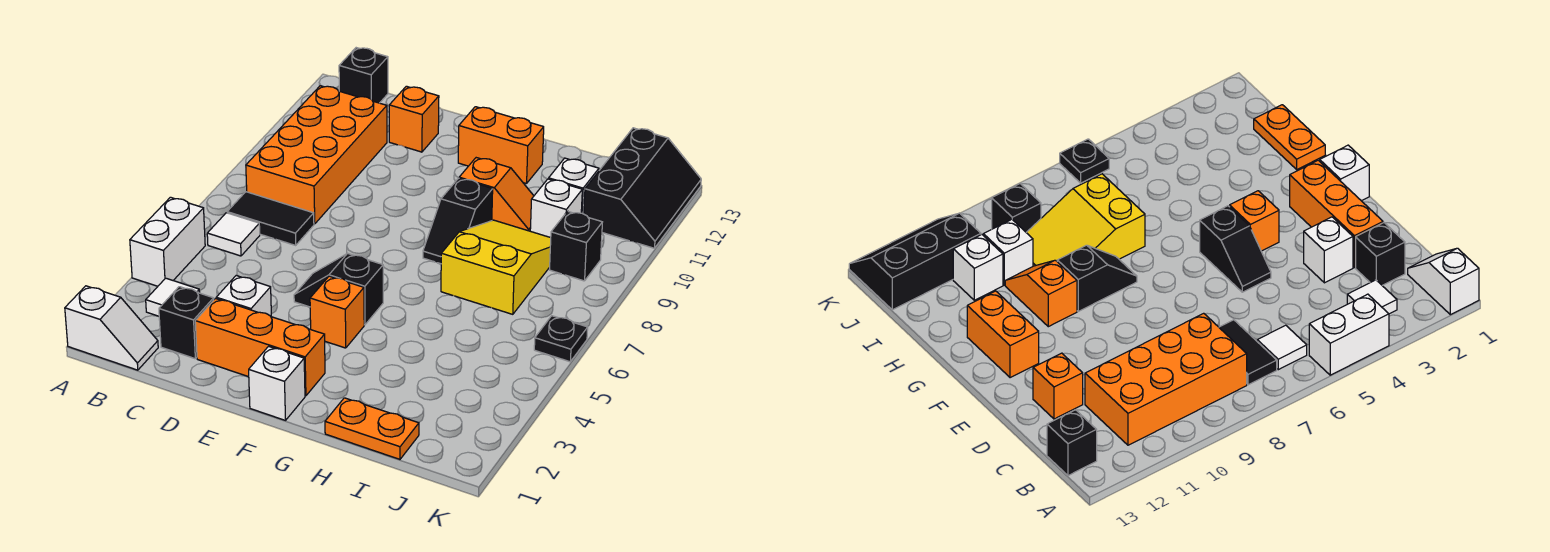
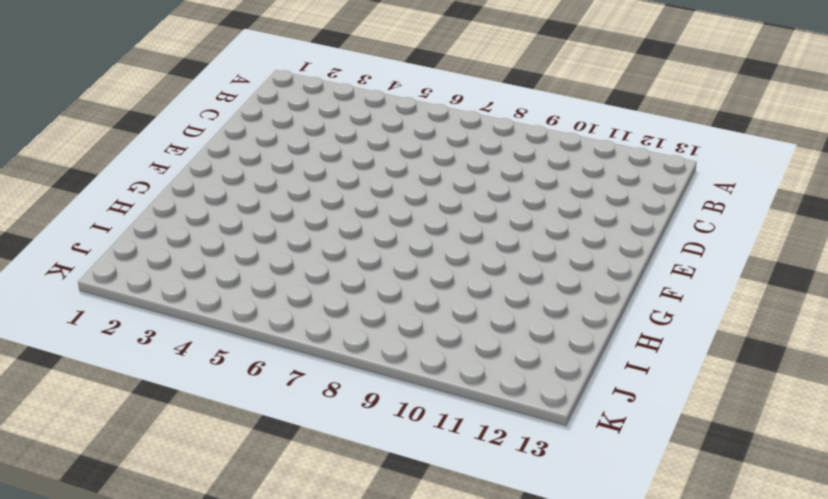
none -> white slope A1:B1 level 1 top A
none -> white brick A4:A5 level 1
none -> white tile B3 level 1

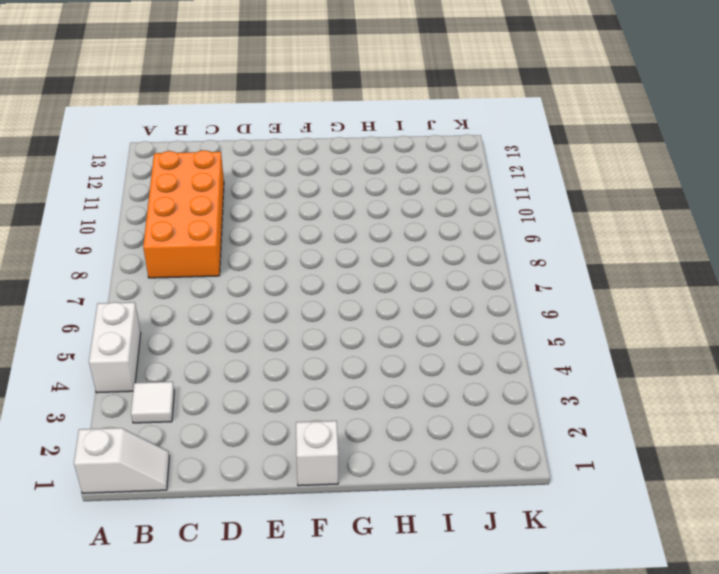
none -> white tile B6 level 1
none -> black tile B7:C7 level 1
none -> black brick B13 level 1

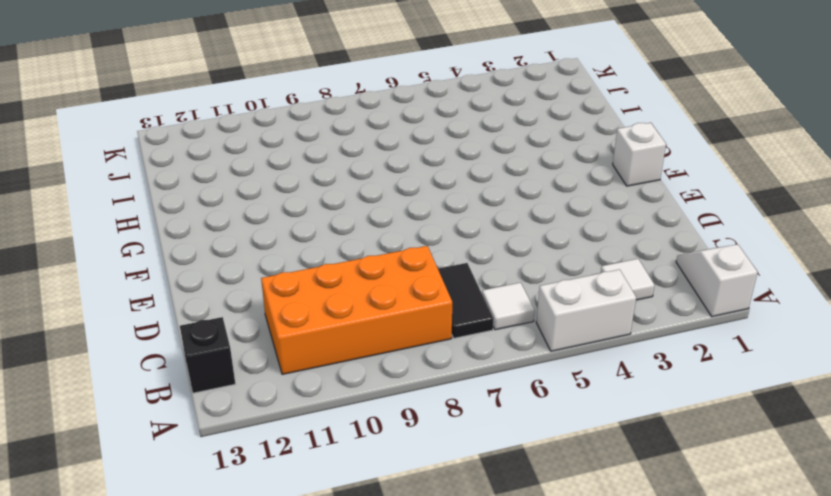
none -> black brick C2 level 1
none -> orange brick D2:F2 level 1
none -> white brick D3 level 1

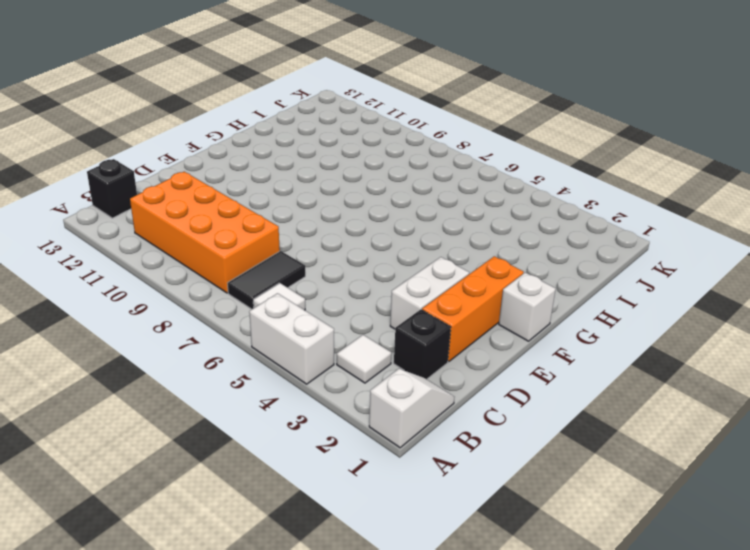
white brick D3:E3 level 1 -> white brick D3 level 1
none -> orange brick D12 level 1
none -> black slope E5:F5 level 1 top F
none -> orange brick F4 level 1

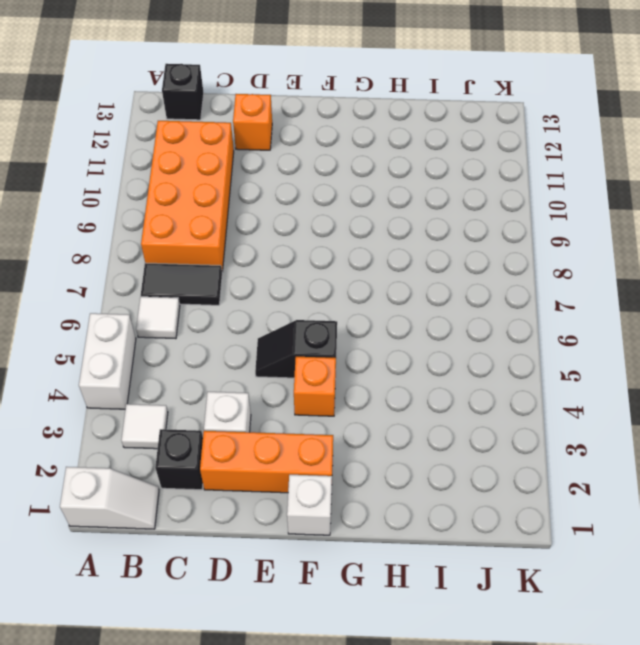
none -> orange brick F12:G12 level 1
none -> black slope G8:G9 level 1 top 9
none -> orange slope G10:H10 level 1 top G

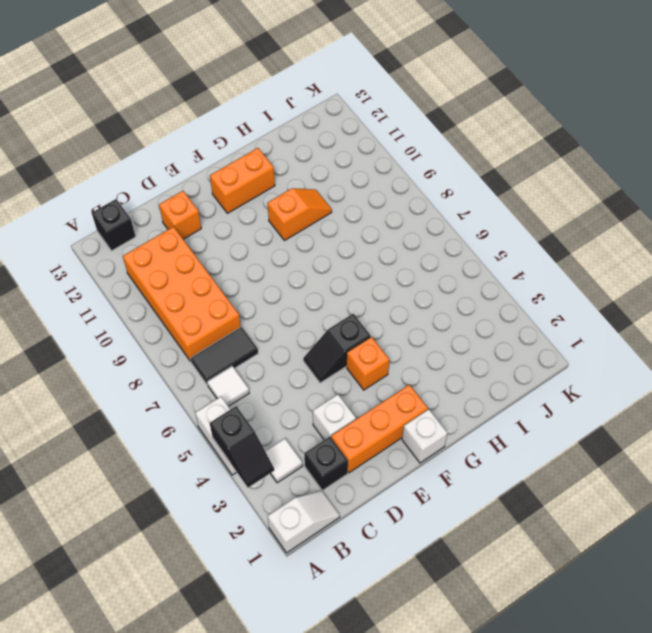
black slope A3:A4 level 2 top 4 -> black slope G8:G9 level 1 top 9
none -> orange plate H1:I1 level 1
none -> yellow slope H7:I9 level 1 top 7
none -> white brick I10 level 1

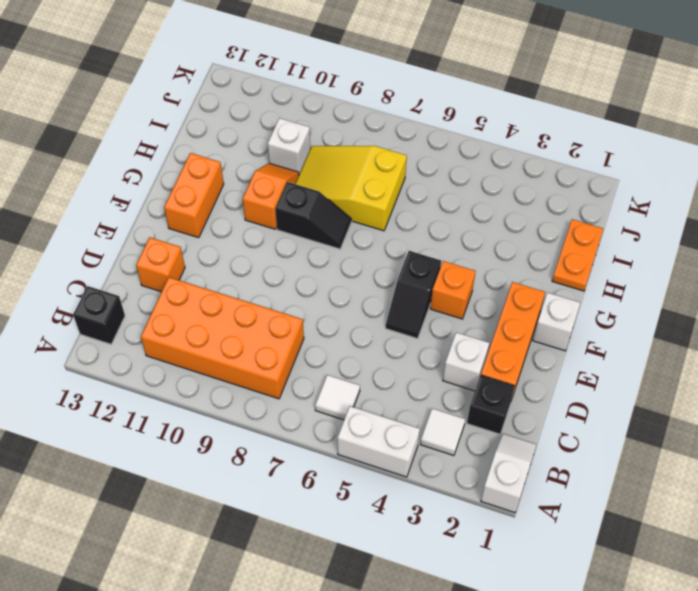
none -> black tile B7:C7 level 1
none -> white brick I11 level 1
none -> black brick J9 level 1

